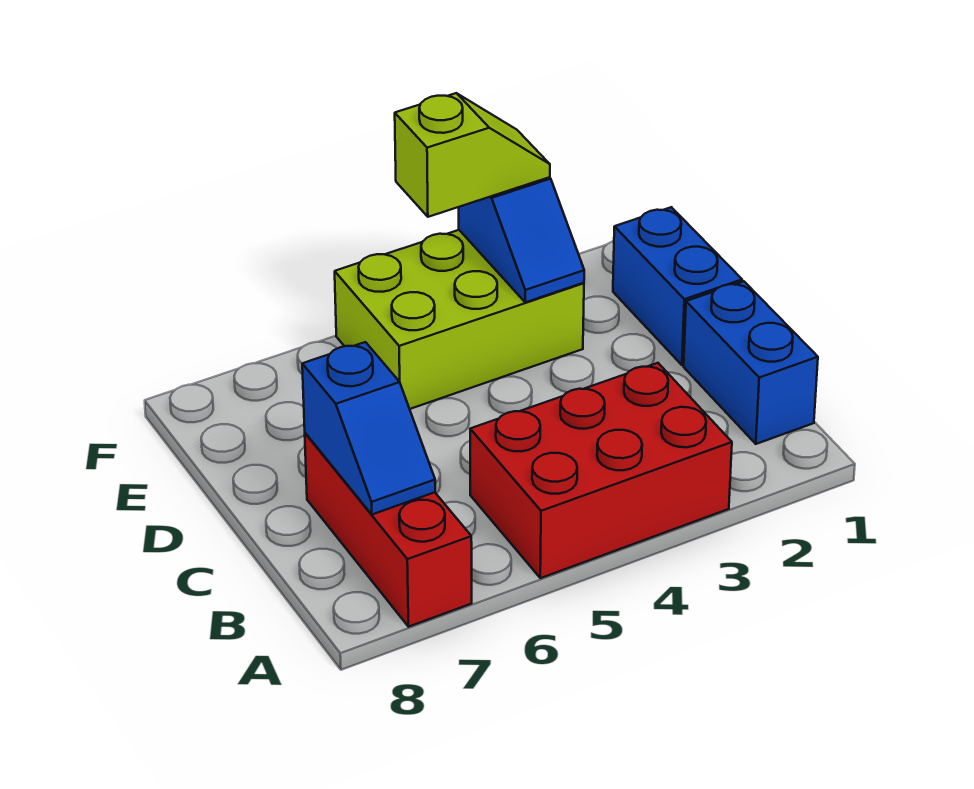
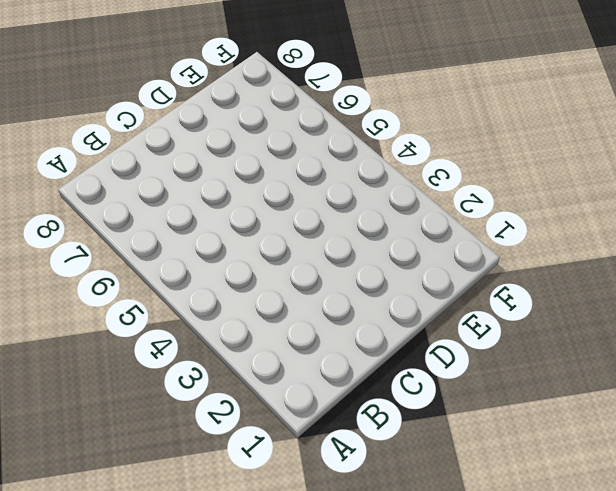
none -> red brick A3:B5 level 1
none -> red brick A7:C7 level 1

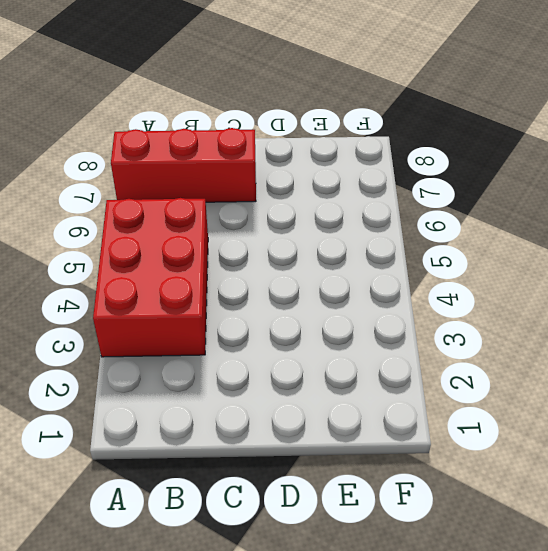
none -> blue brick B1:C1 level 1
none -> blue brick D1:E1 level 1

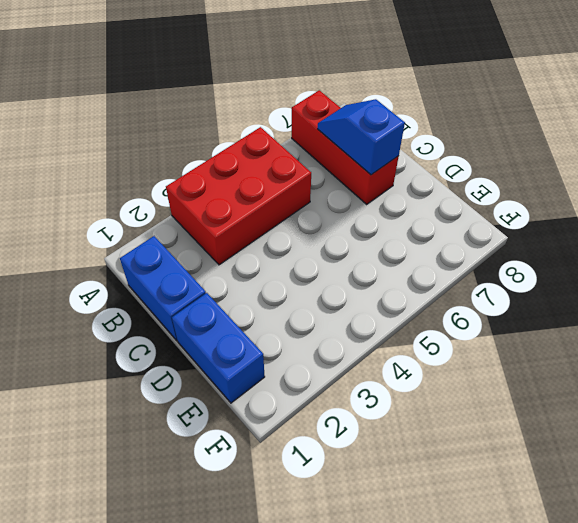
none -> lime brick E3:F5 level 1
none -> blue slope E3:F3 level 2 top F

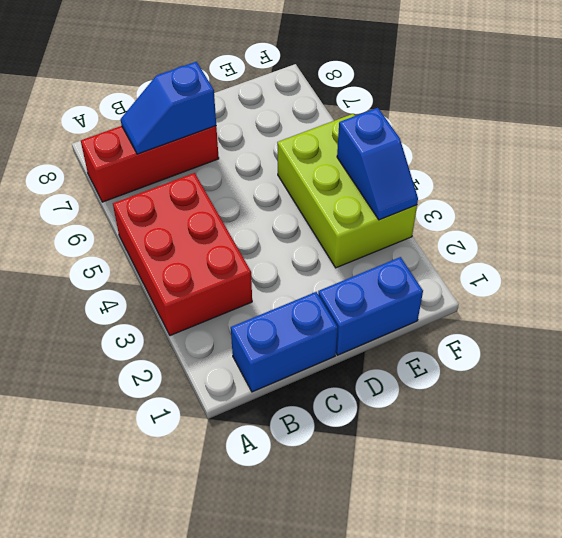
blue slope F3:F4 level 2 top 4 -> blue slope E3:F3 level 2 top F
none -> lime slope F3:F4 level 3 top 4

